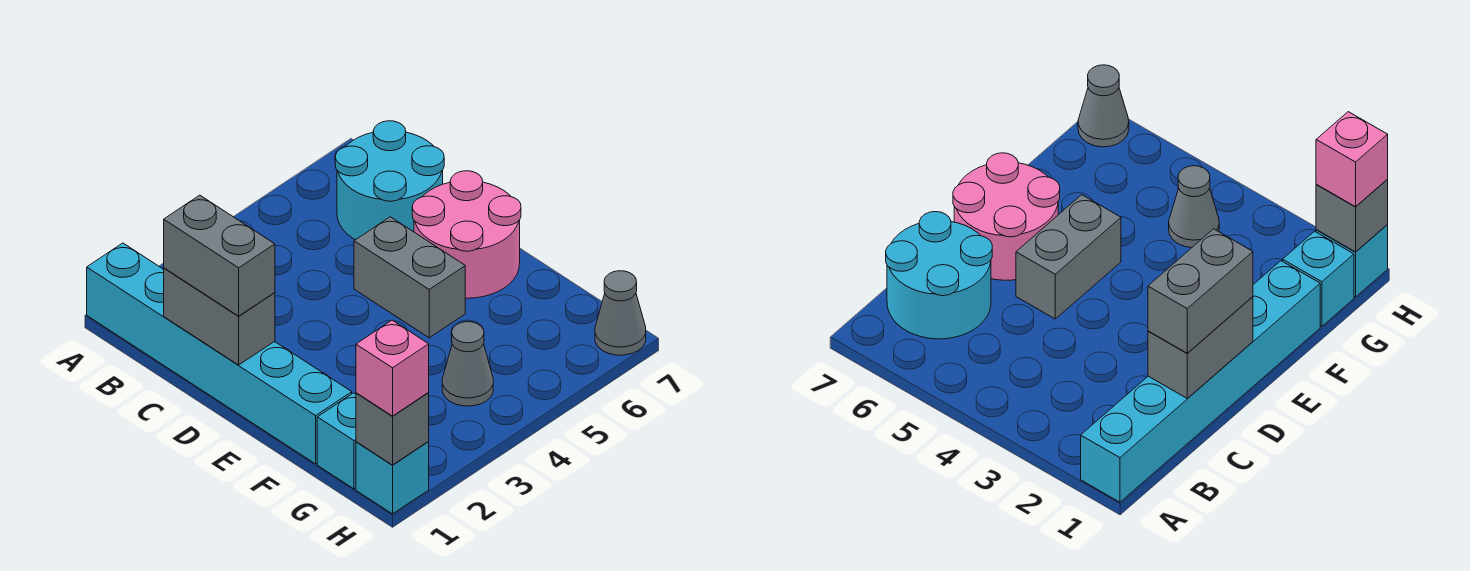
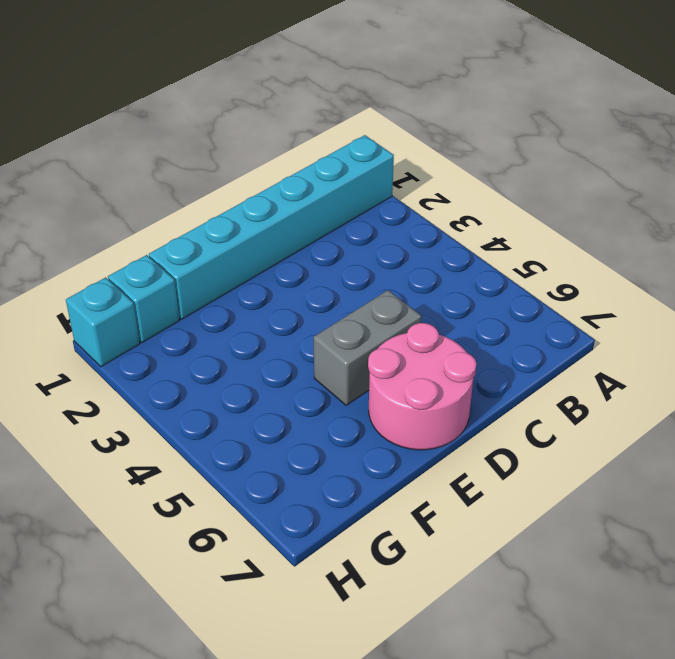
none -> cyan round brick B6:C7 level 1
none -> grey cone G4 level 1
none -> grey cone H7 level 1

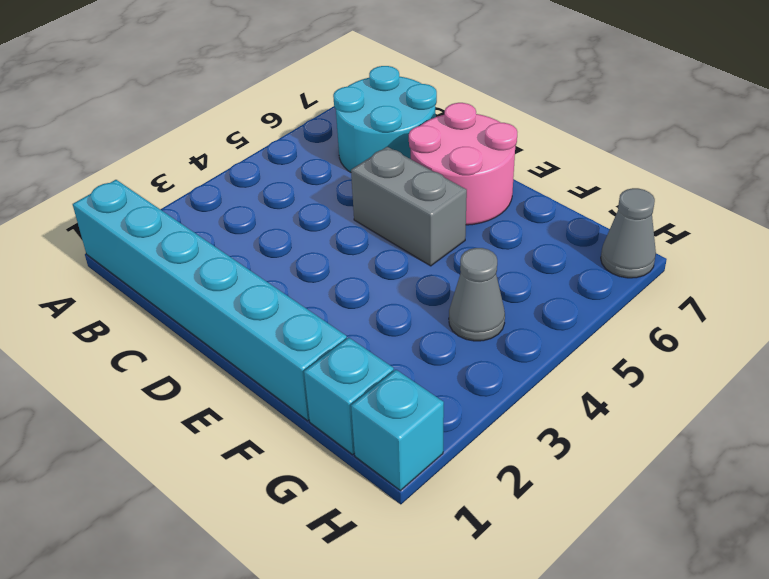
none -> grey brick C1:D1 level 2
none -> grey brick H1 level 2
none -> grey brick C1:D1 level 3

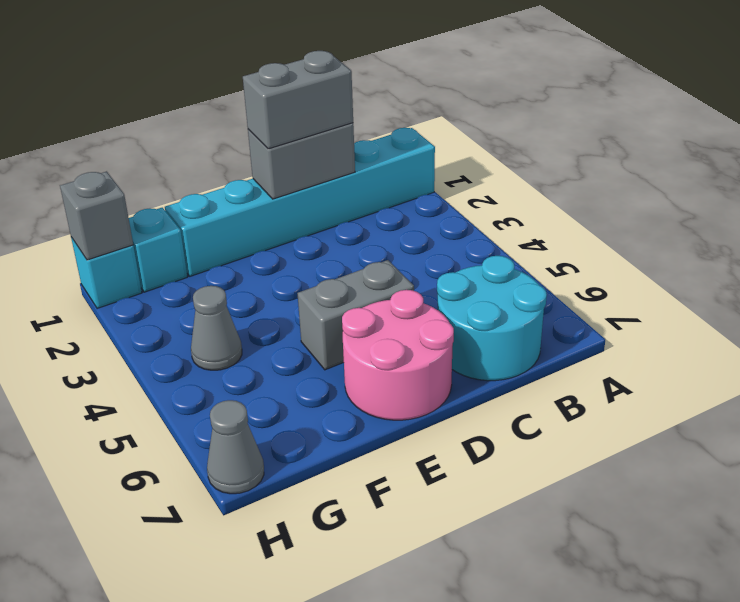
none -> pink brick H1 level 3

